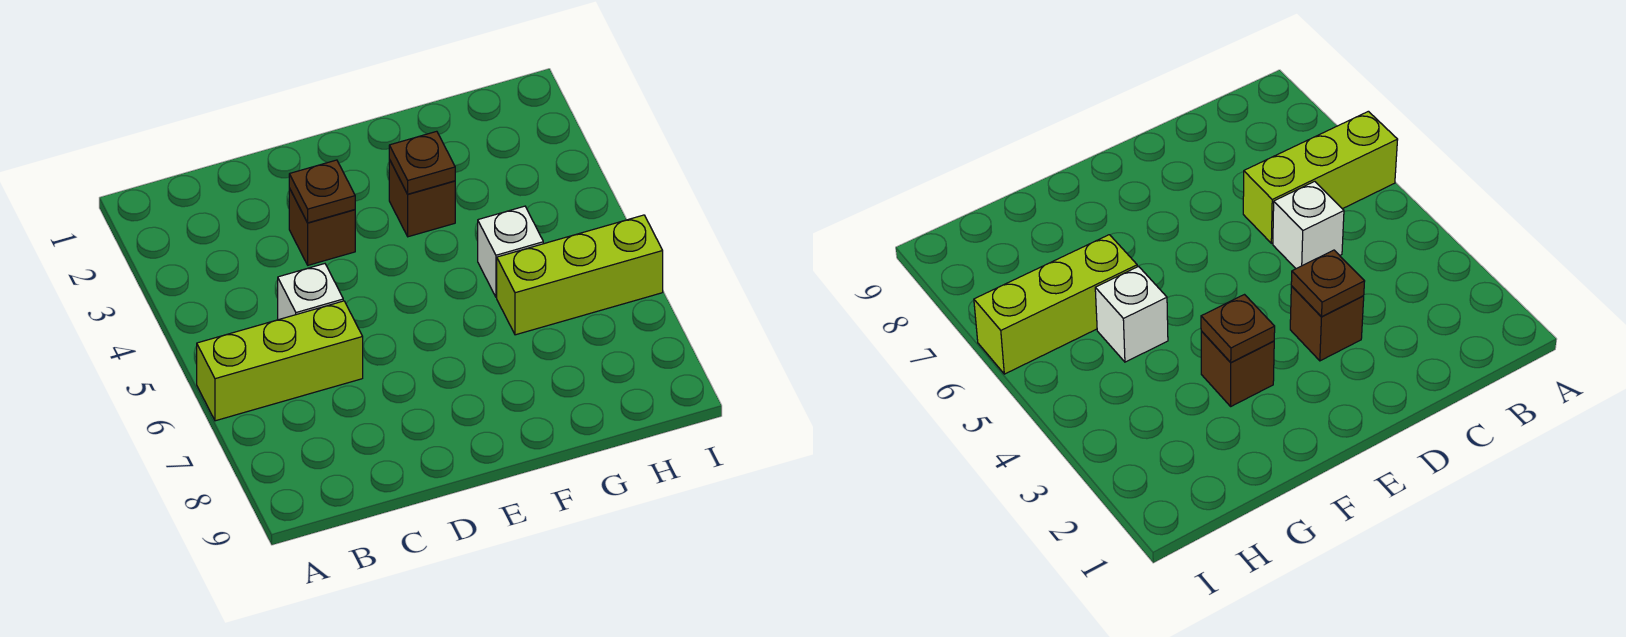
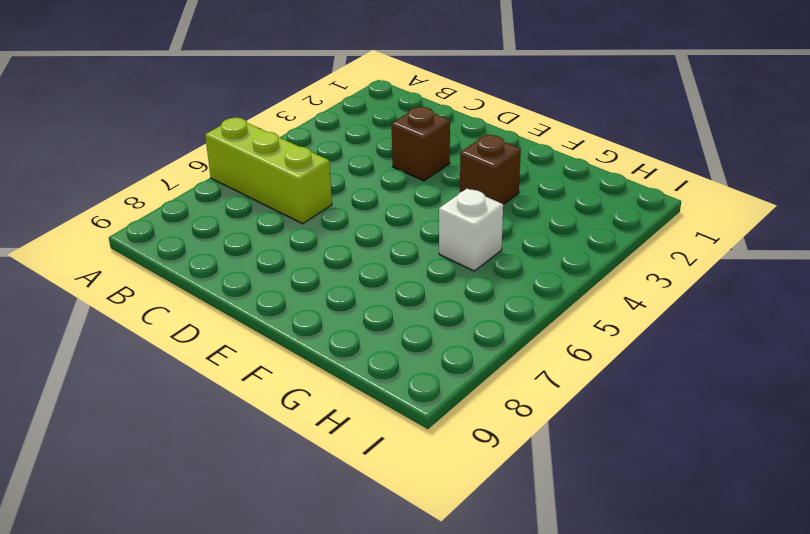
none -> white brick C5 level 1
none -> lime brick G6:I6 level 1

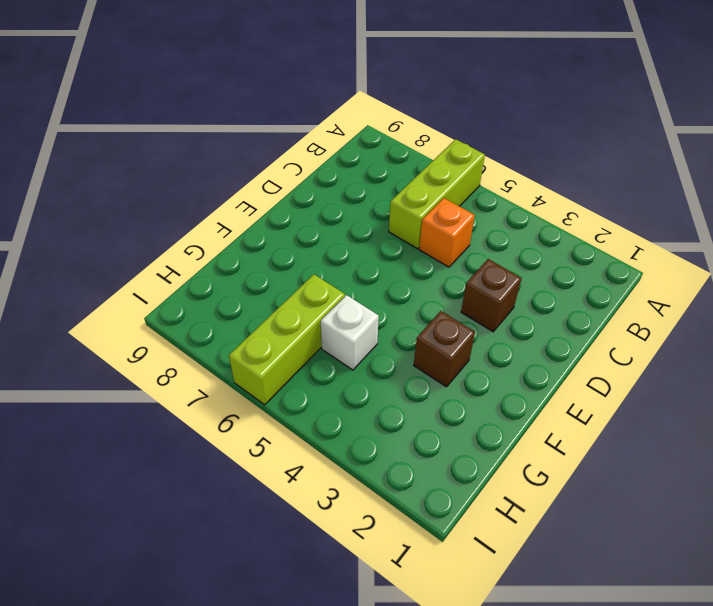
orange brick C5 level 1 -> white brick C5 level 1
none -> brown plate D3 level 2
none -> brown plate F3 level 2

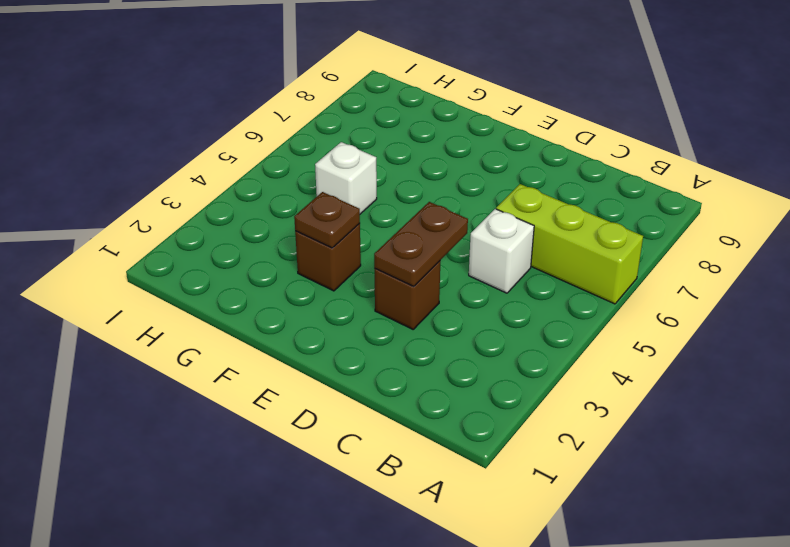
brown plate D3:D4 level 2 -> brown plate D3 level 2
none -> lime brick G6:I6 level 1

